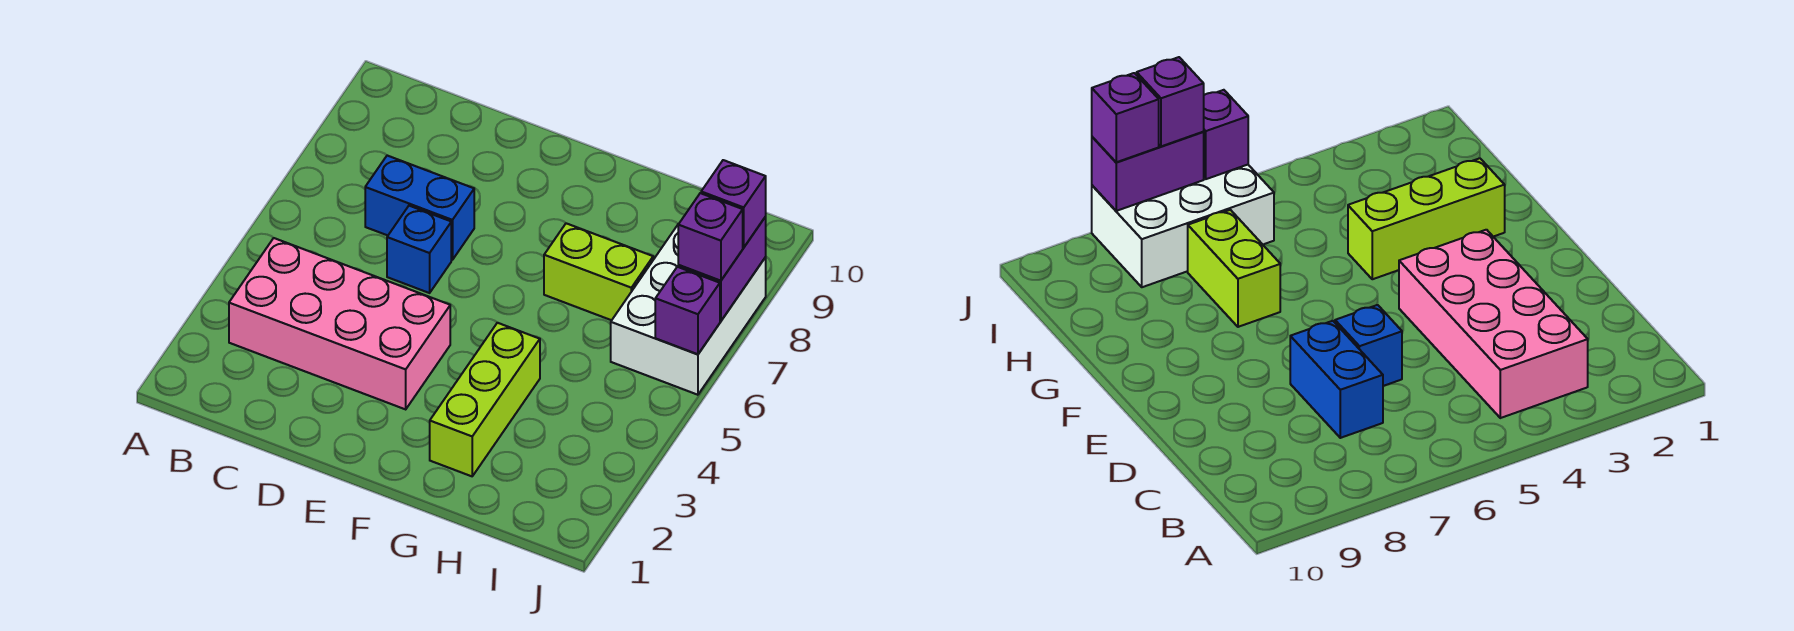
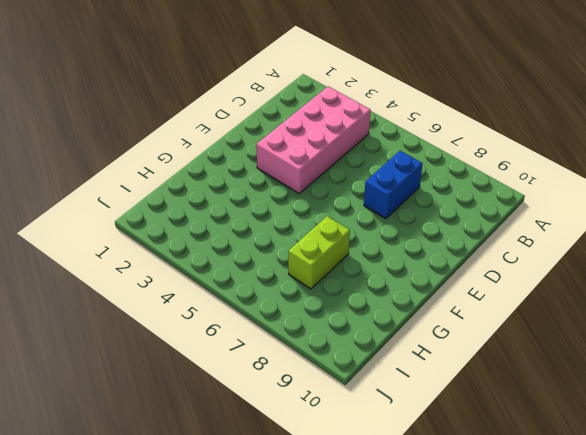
none -> blue brick D6 level 1
none -> lime brick G2:G4 level 1

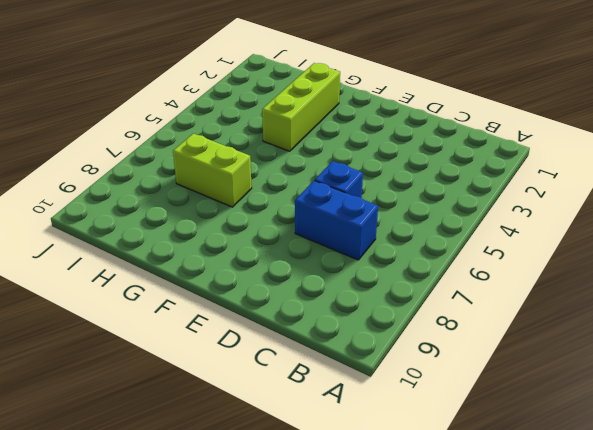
none -> pink brick B3:E4 level 1
none -> white brick I6:J8 level 1

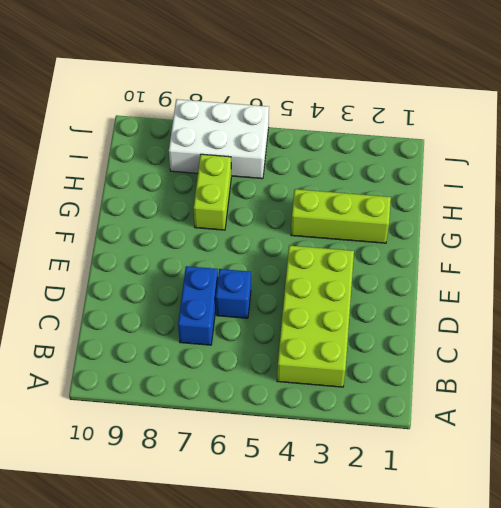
lime brick B3:E4 level 1 -> pink brick B3:E4 level 1
none -> purple brick J6 level 2
none -> purple brick J7:J8 level 2

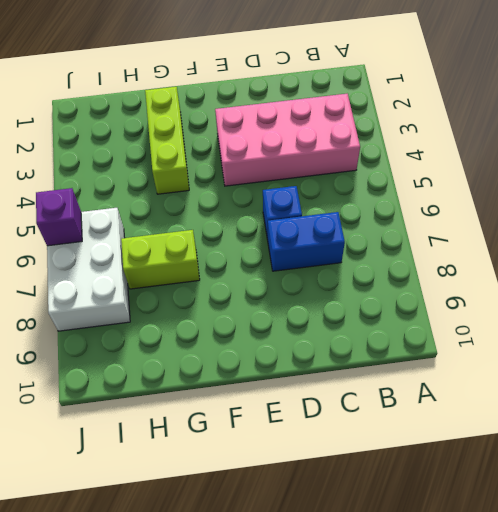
none -> purple brick J7:J8 level 2
none -> purple brick J7 level 3

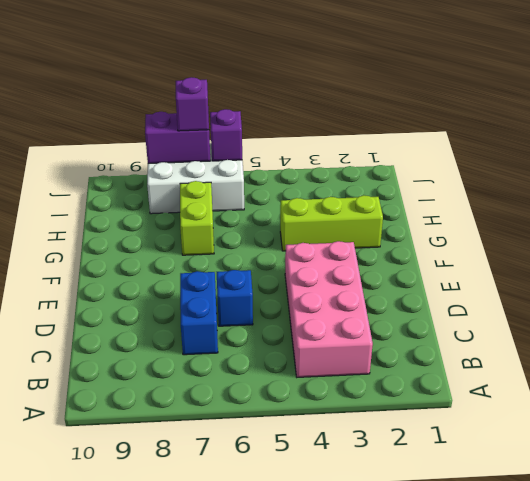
none -> purple brick J8 level 3

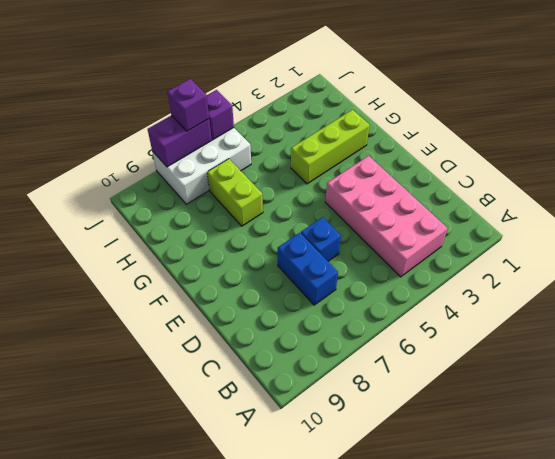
none -> purple brick J8 level 3

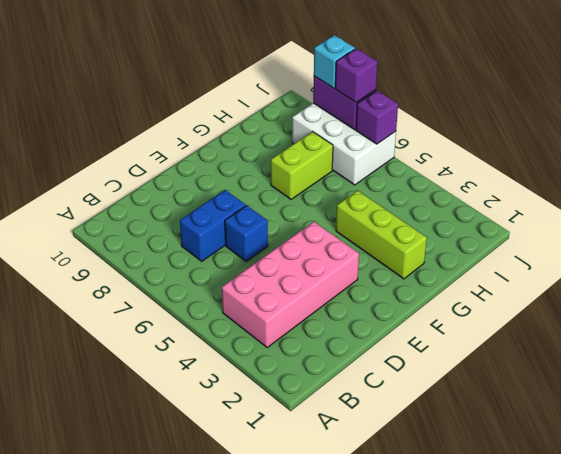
cyan brick J8 level 3 -> purple brick J8 level 3

